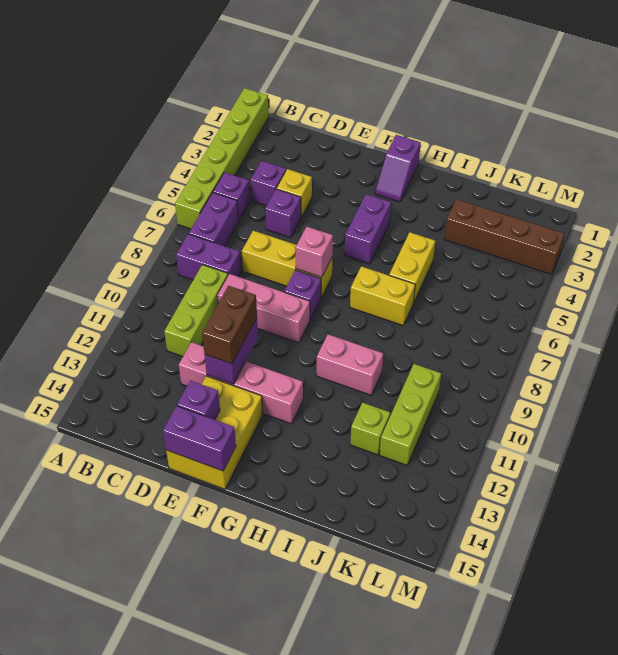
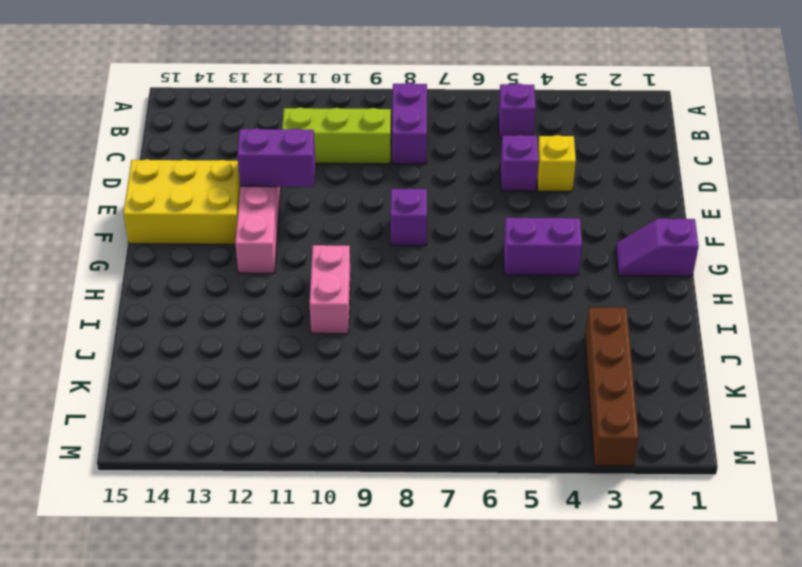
none -> lime brick A1:A6 level 1
none -> purple brick B6:B7 level 1
none -> purple brick C4 level 1

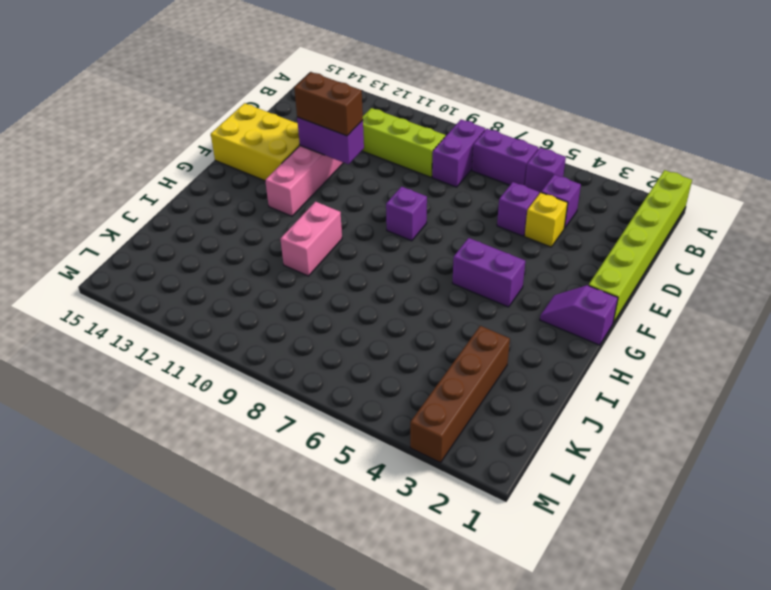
lime brick A1:F1 level 1 -> lime brick A1:A6 level 1
none -> yellow brick D7:F7 level 1
none -> pink brick D9:F9 level 1
none -> yellow brick H7:I7 level 1

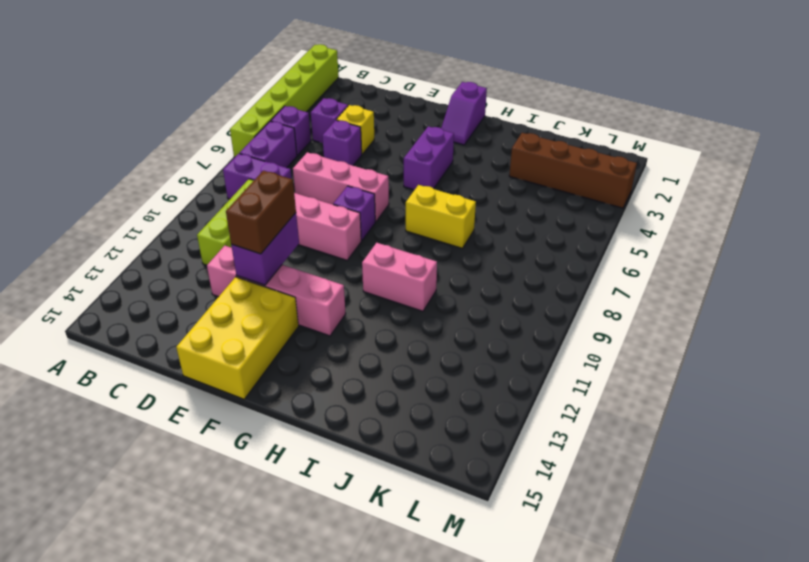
pink brick D7:F7 level 1 -> yellow brick D7:F7 level 1
none -> yellow brick I5:I6 level 1
none -> lime brick J12 level 1
none -> lime brick K10:K12 level 1

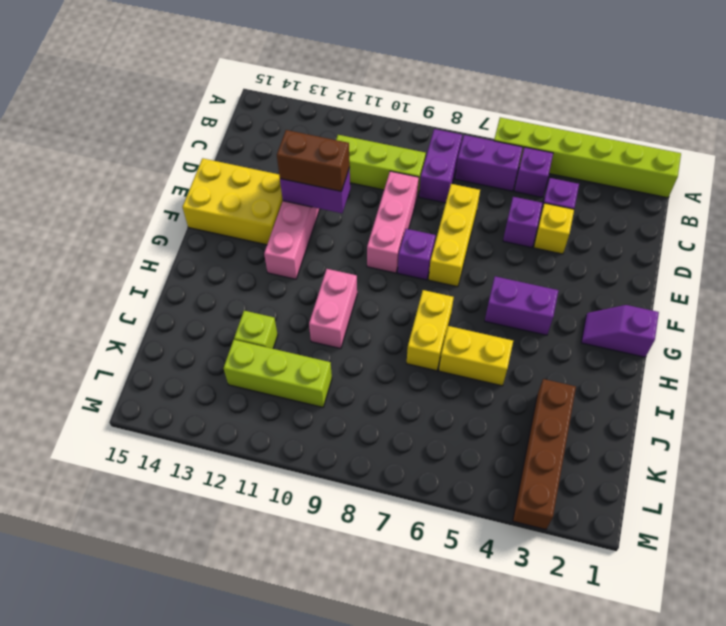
none -> purple brick E14 level 2
none -> purple brick E15:F15 level 2
none -> pink brick F7 level 2

